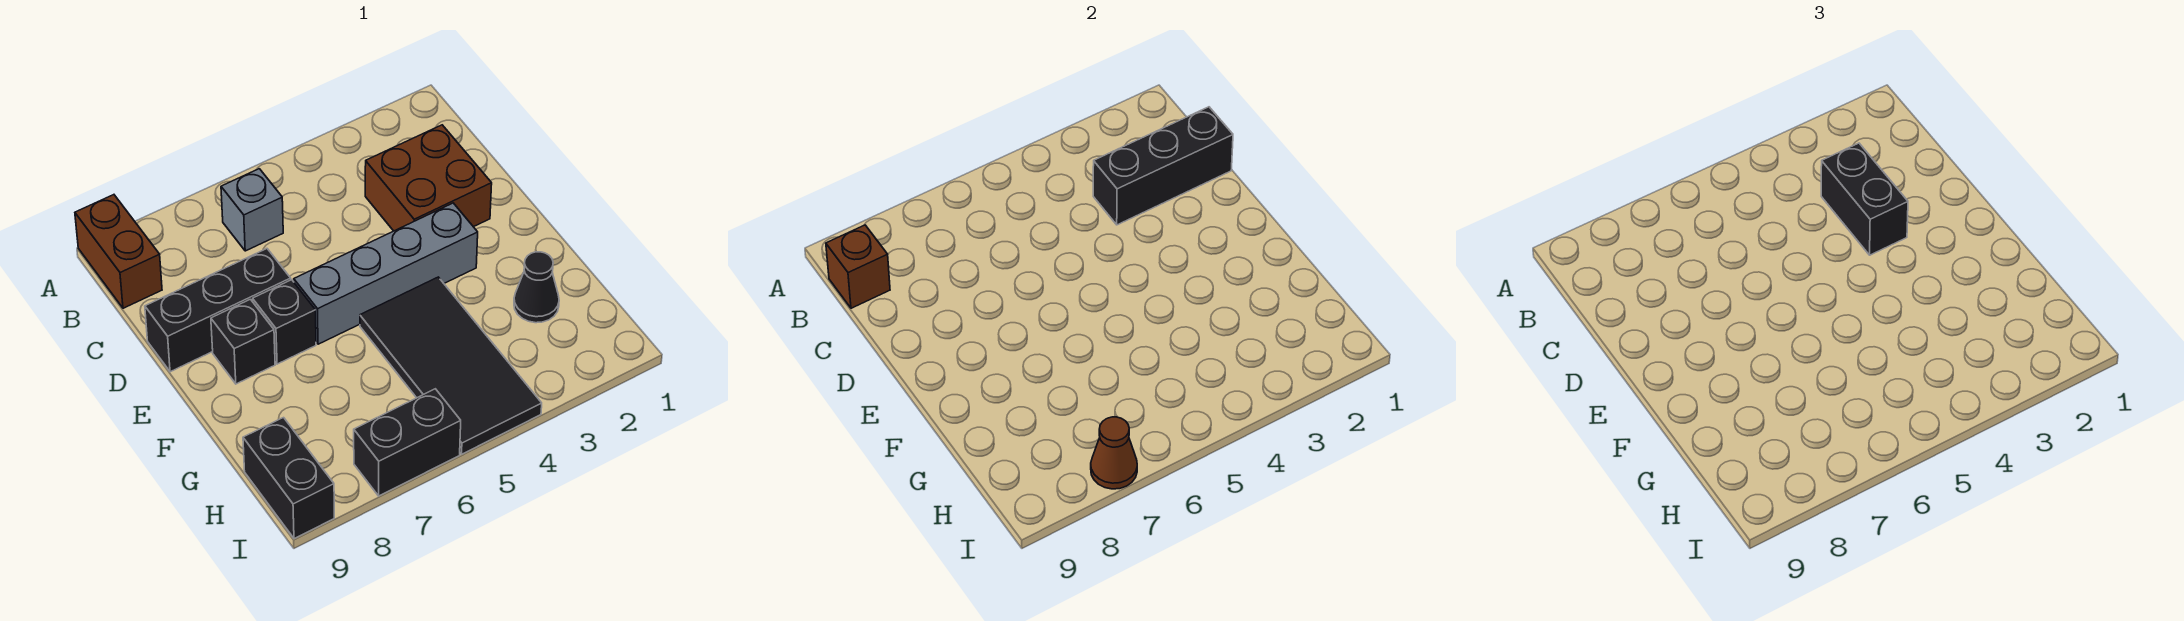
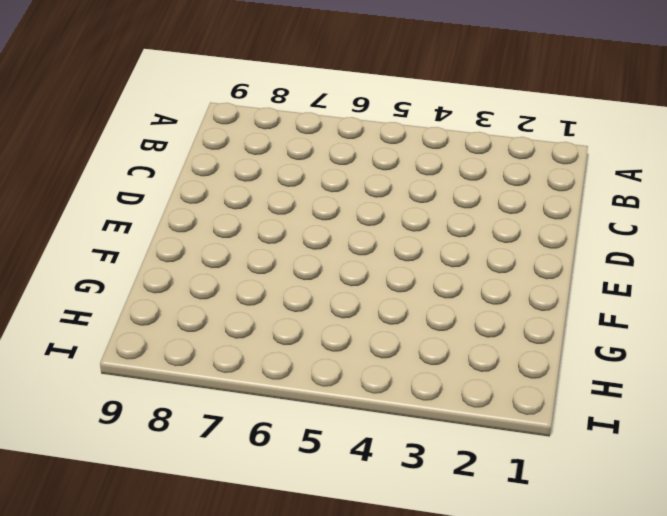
none -> brown brick A9:B9 level 1
none -> grey brick B6 level 1
none -> brown brick C2:D3 level 1

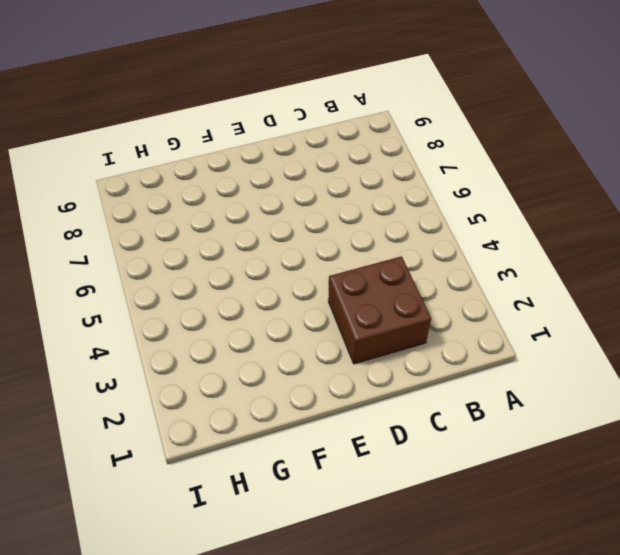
none -> brown brick A9:B9 level 1
none -> grey brick B6 level 1
none -> black brick D7:D9 level 1

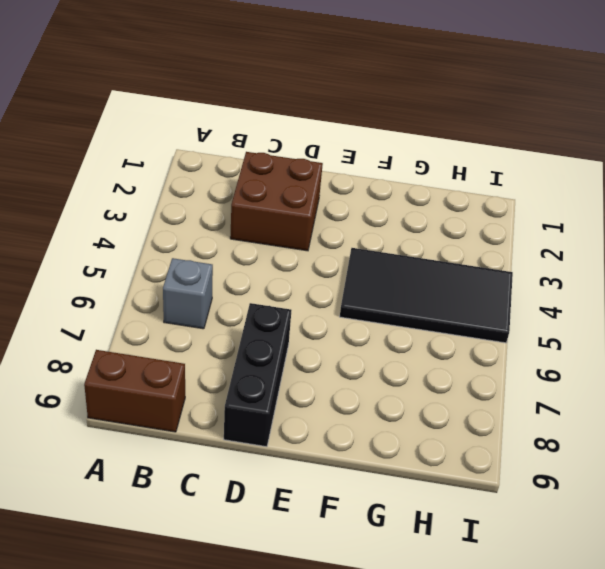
none -> grey brick E3:E6 level 1
none -> black brick E7 level 1
none -> black brick E8 level 1

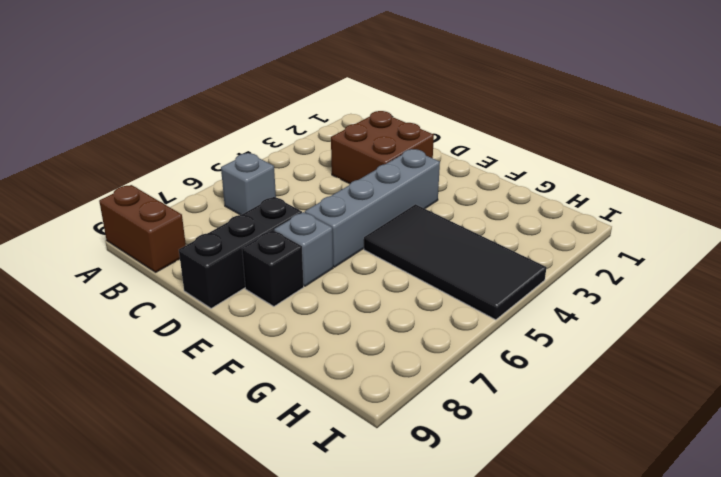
grey brick E7 level 1 -> black brick E7 level 1
none -> black cone G2 level 1
none -> black brick H9:I9 level 1
none -> black brick I6:I7 level 1

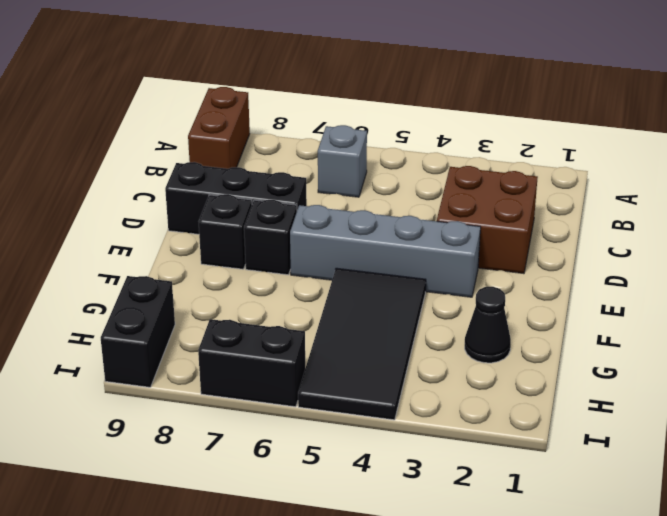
none -> brown brick B9 level 2
none -> black brick C1:C3 level 2
none -> brown cone I7 level 2

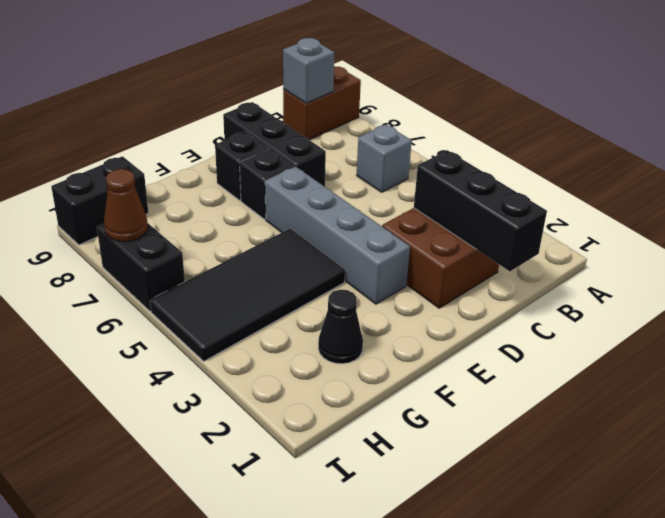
grey brick B9 level 2 -> brown brick B9 level 2
none -> black brick C3:D3 level 3

